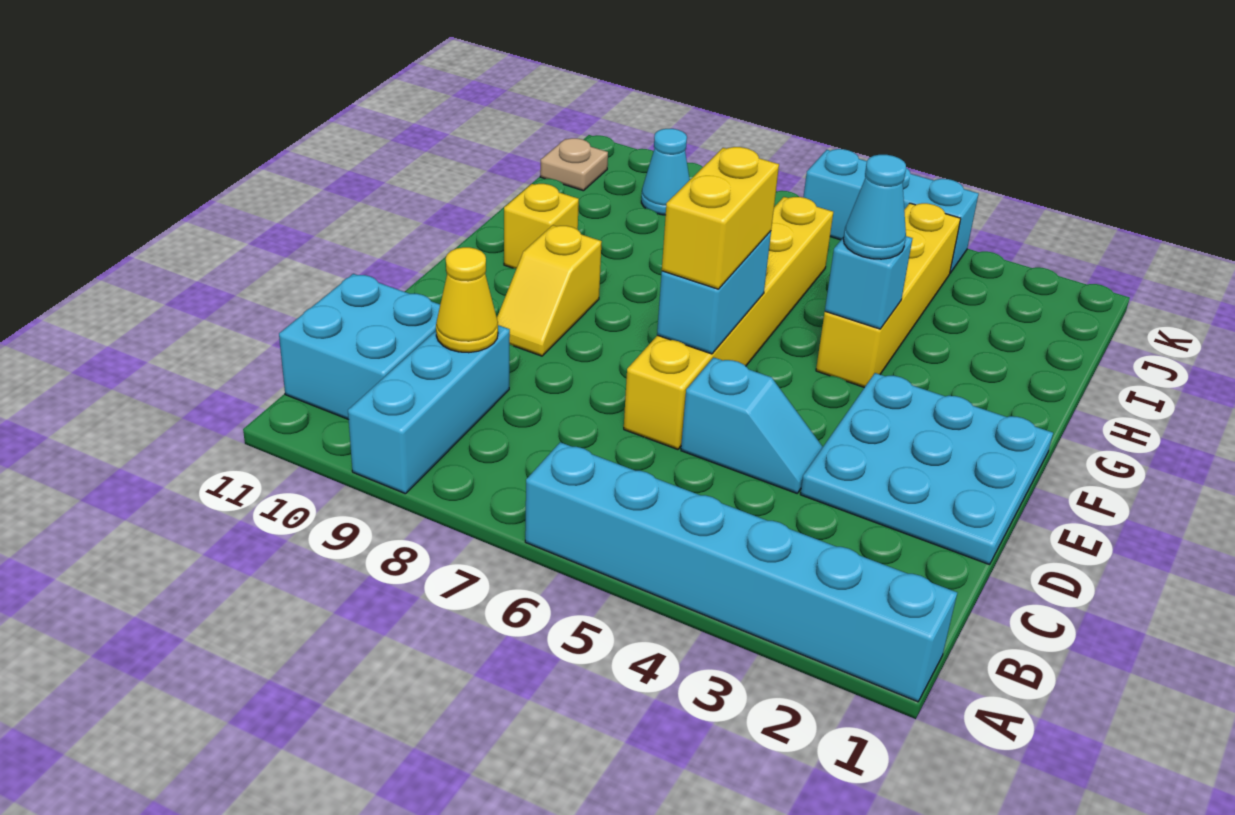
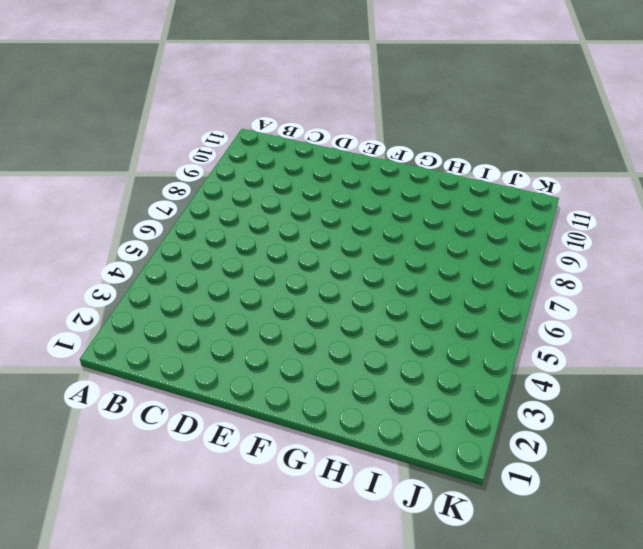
none -> cyan brick A1:A6 level 1
none -> cyan brick A9:C9 level 1
none -> cyan brick B10:C11 level 1

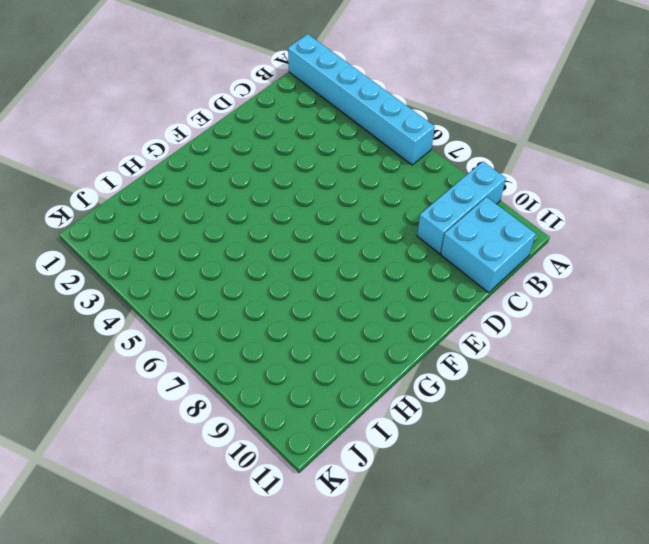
none -> cyan plate D1:F3 level 1
none -> cyan slope D4:D5 level 1 top 5
none -> yellow brick D6:I6 level 1

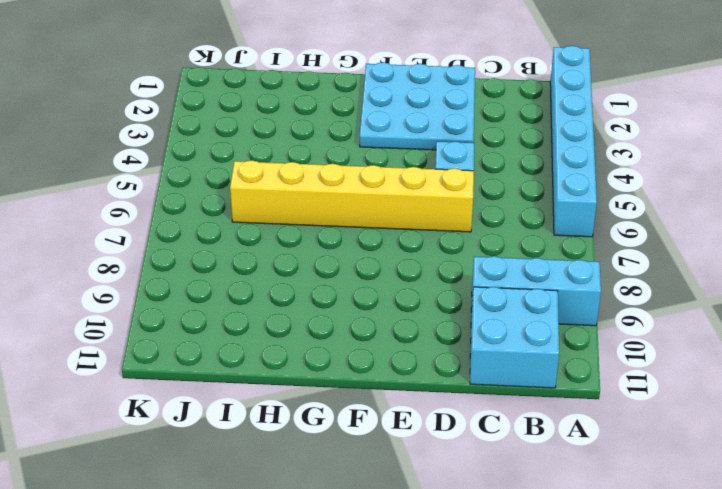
none -> yellow slope E9:F9 level 1 top F
none -> yellow brick G4:J4 level 1
none -> yellow brick G10 level 1

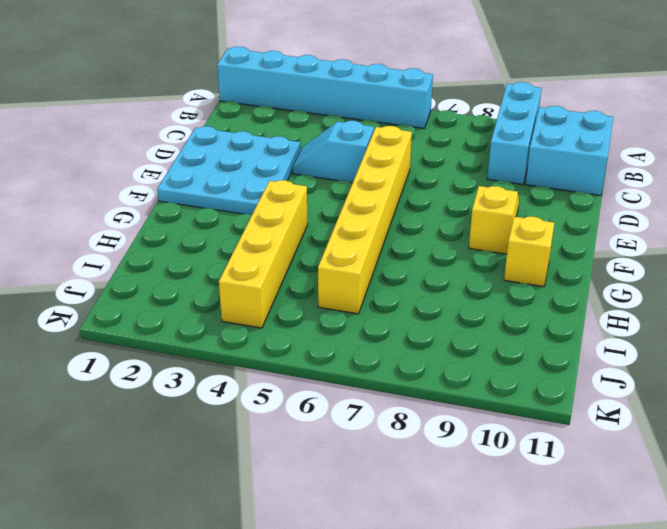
none -> cyan cone J9 level 1
none -> tan plate J11 level 1
none -> cyan brick K4:K6 level 1

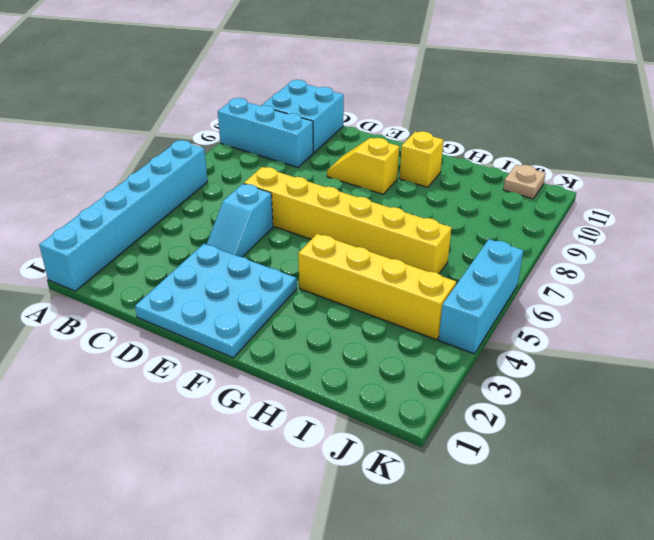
none -> cyan cone J9 level 1
none -> yellow cone C9 level 2
none -> cyan brick E6:F6 level 2

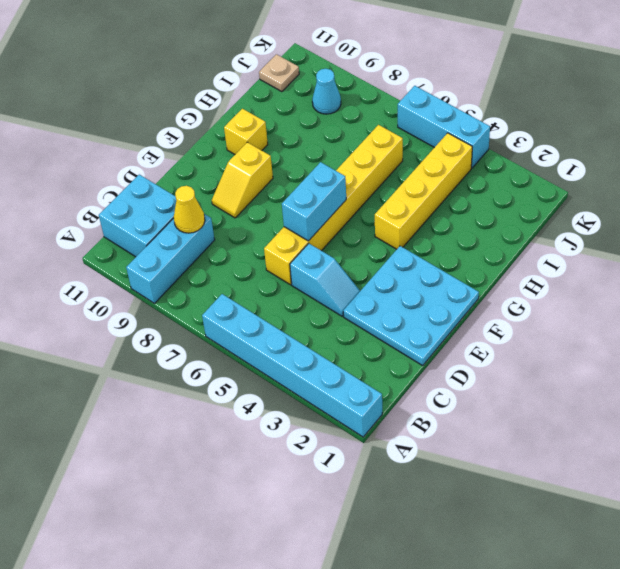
none -> cyan brick G4 level 2
none -> yellow brick E6:F6 level 3
none -> cyan cone G4 level 3

